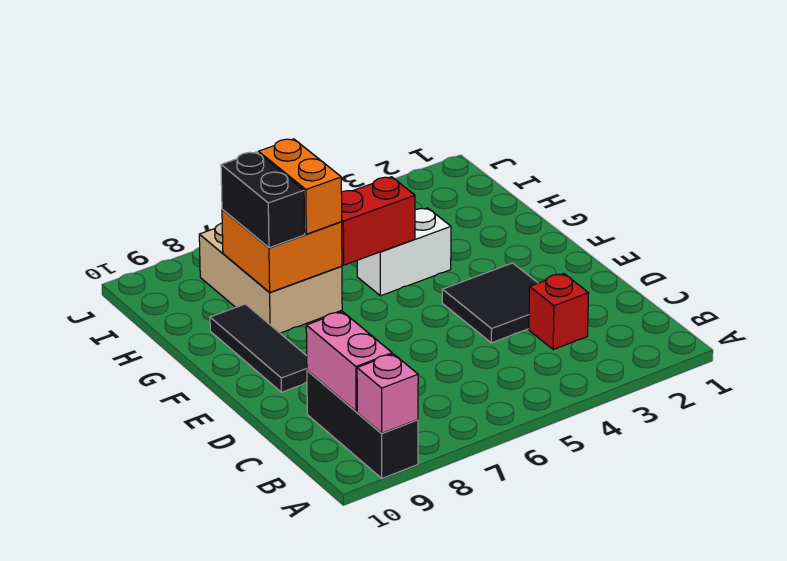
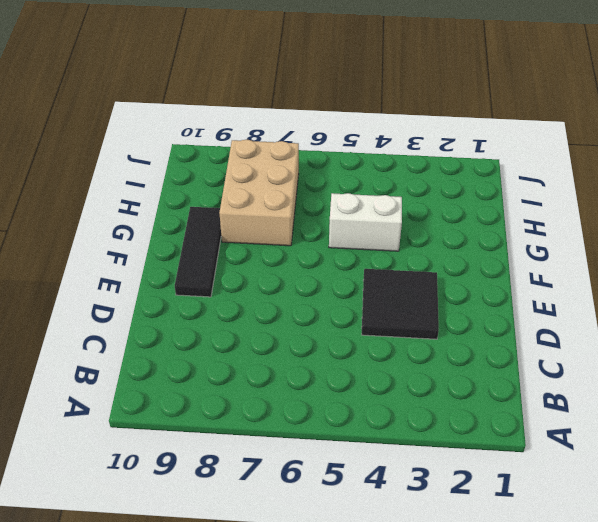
none -> black brick A9:C9 level 1
none -> red brick C3 level 1
none -> pink brick A9 level 2

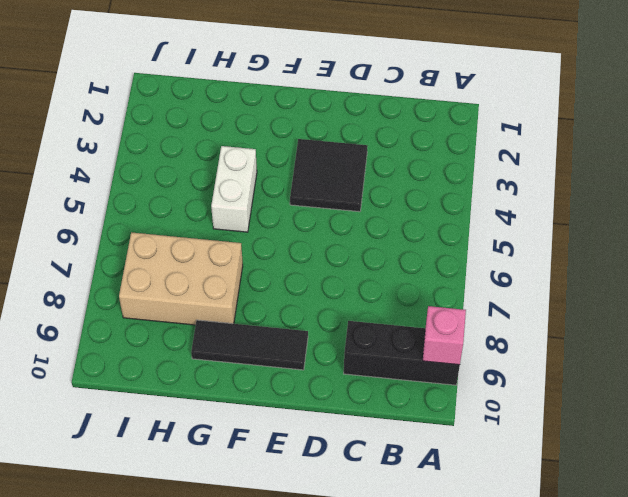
none -> red brick C3 level 1
none -> pink brick B9:C9 level 2
none -> red brick G5:G6 level 2

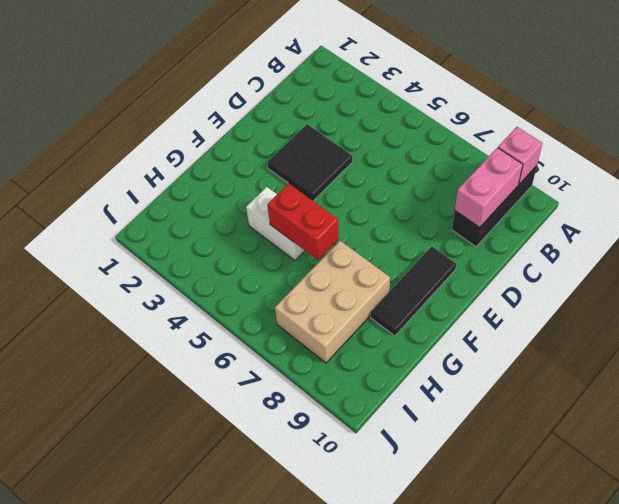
none -> red brick C3 level 1
none -> orange brick G7:H8 level 2
none -> orange brick G7:H7 level 3

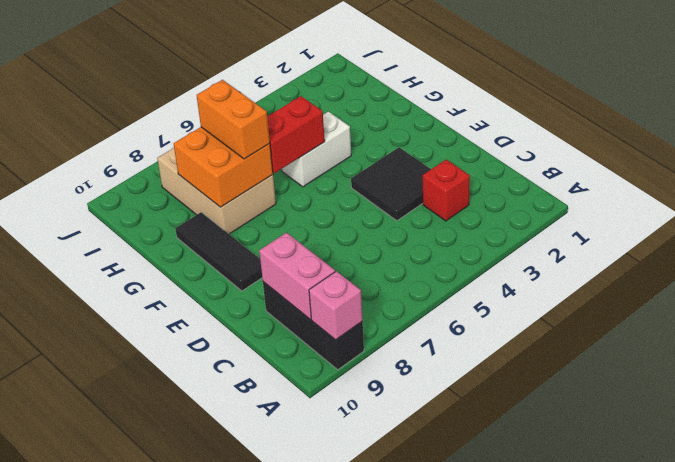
none -> black brick G8:H8 level 3

